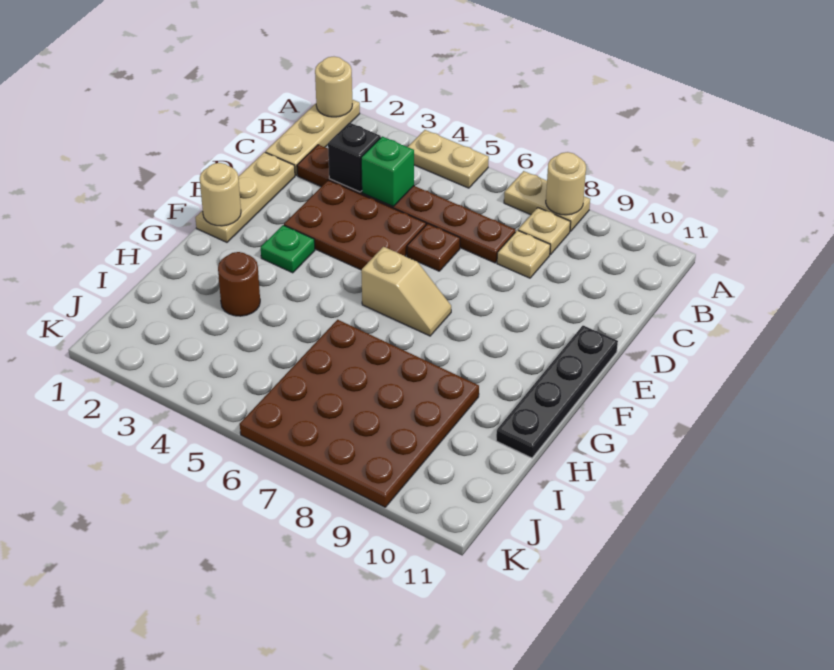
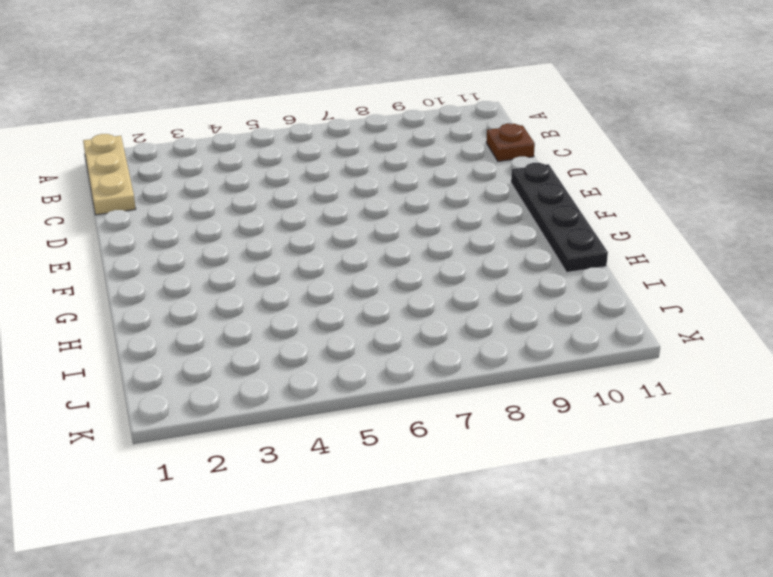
brown plate C11 level 1 -> brown plate D6 level 1
none -> tan plate A4:A5 level 1
none -> tan plate A7:A8 level 1
none -> tan plate B8 level 1

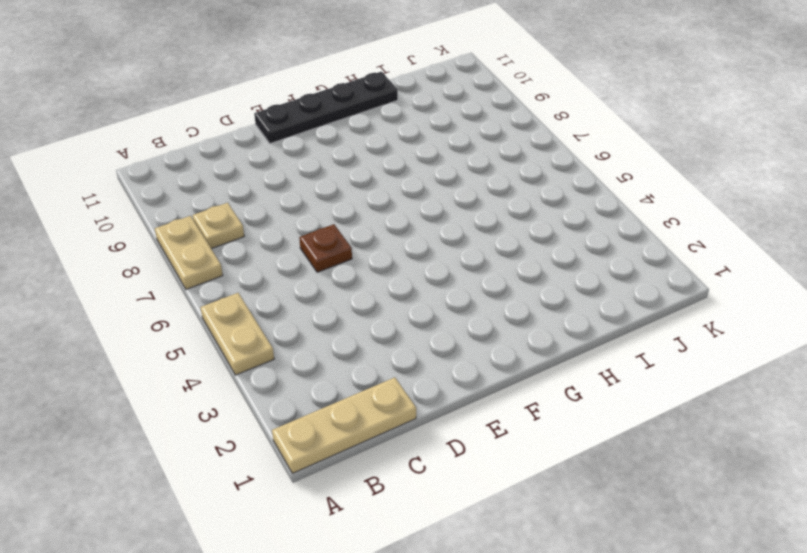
none -> brown plate C2:C7 level 1
none -> tan plate C8 level 1
none -> tan plate D1:F1 level 1

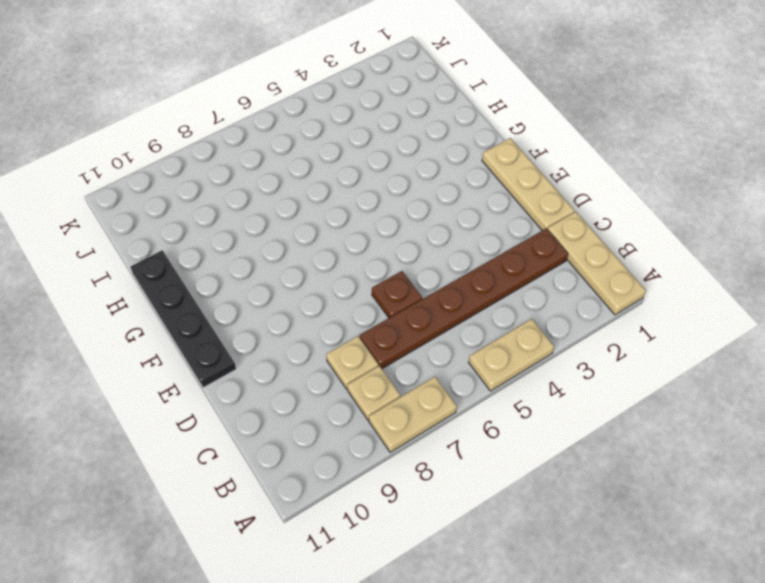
none -> brown plate D3:E5 level 1
none -> green plate F3 level 1
none -> tan slope F6:F7 level 1 top 6

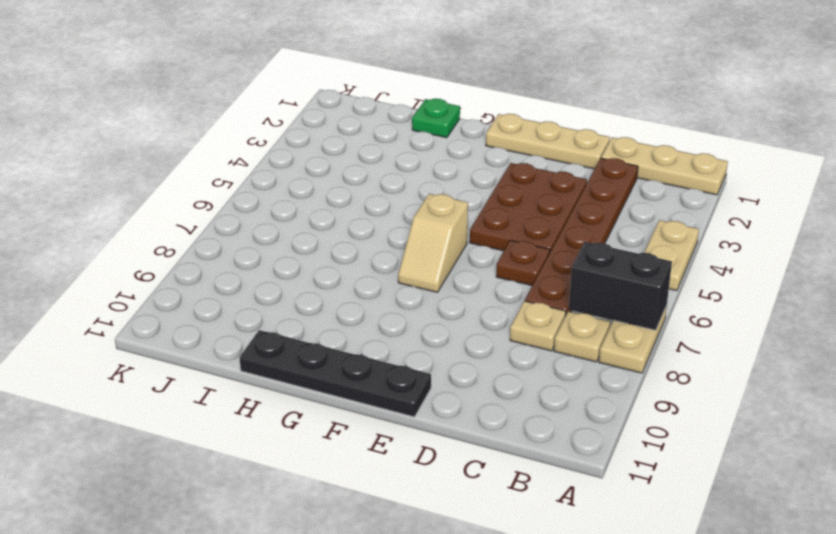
black brick A7:B7 level 2 -> none
green plate H1 level 1 -> green plate F3 level 1
none -> brown round brick H3 level 1
none -> brown plate H6:K9 level 1
none -> tan round brick A1 level 2

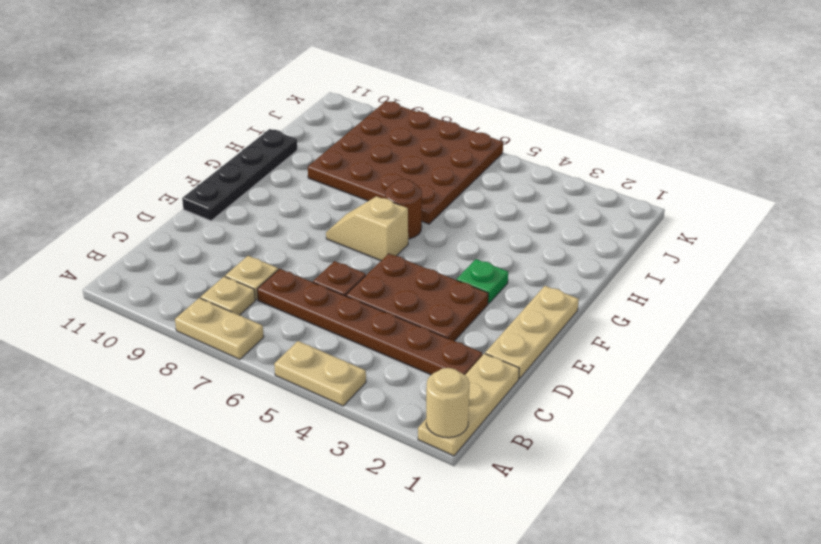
brown round brick G6 level 1 -> brown round brick H3 level 1
none -> tan round brick A8 level 2
none -> black brick C3 level 2
none -> green brick C4 level 2

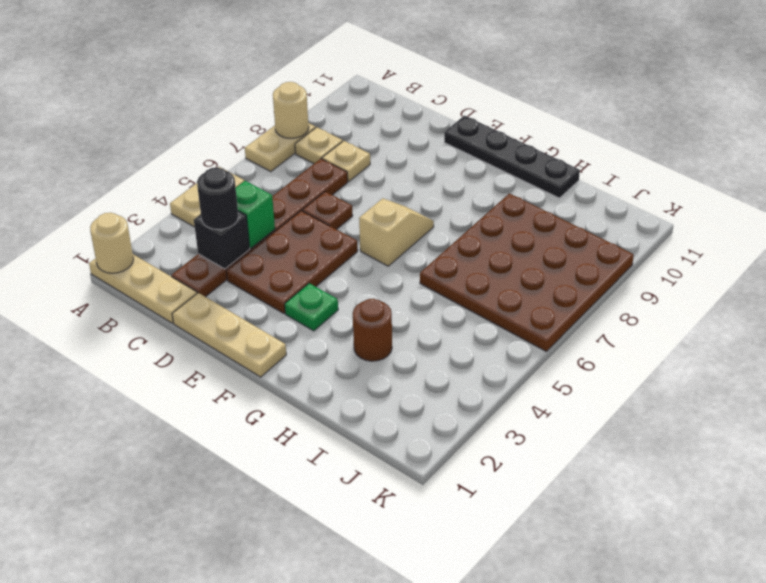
black round brick C3 level 3 -> none
none -> tan round brick F1 level 2

